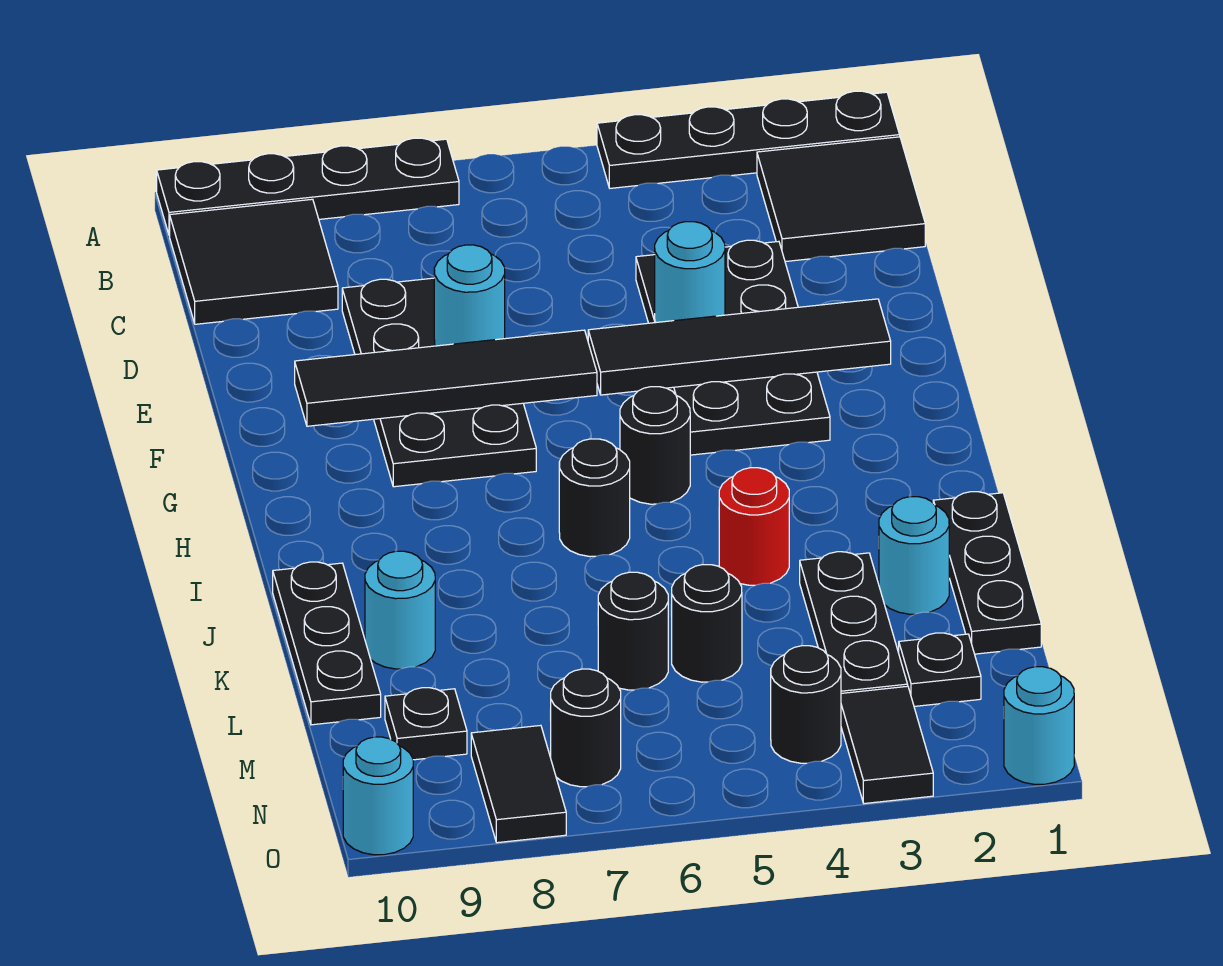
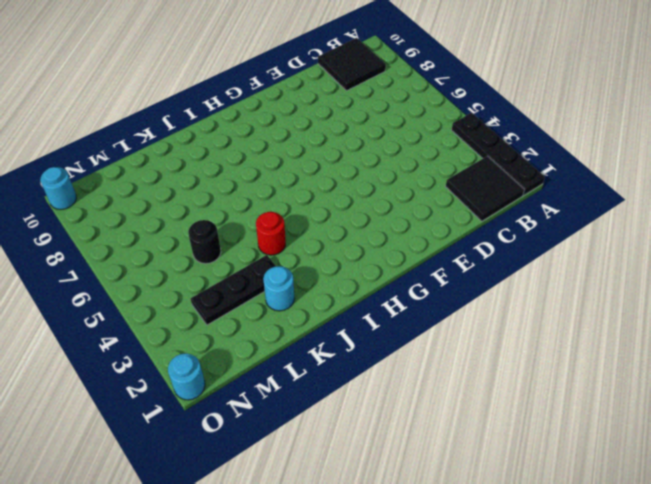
none -> black plate A7:A10 level 1
none -> black plate D3:G4 level 1
none -> black plate D7:G8 level 1

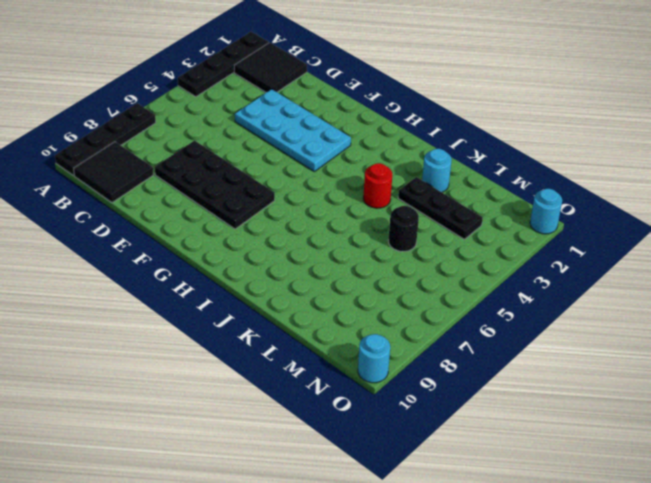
cyan plate D3:G4 level 1 -> black plate D3:G4 level 1
none -> black round brick H5 level 1
none -> black round brick I6 level 1
none -> black plate J1:L1 level 1

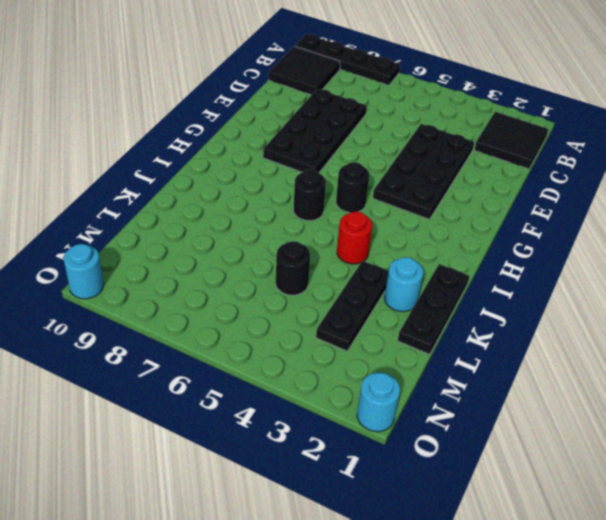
none -> black plate A1:A4 level 1
none -> black plate J10:L10 level 1
none -> cyan round brick K9 level 1

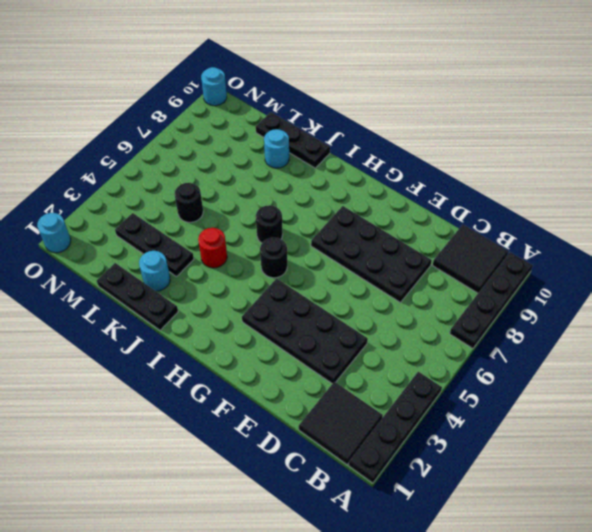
none -> black round brick L6 level 1
none -> black plate M2 level 1
none -> black plate M9 level 1

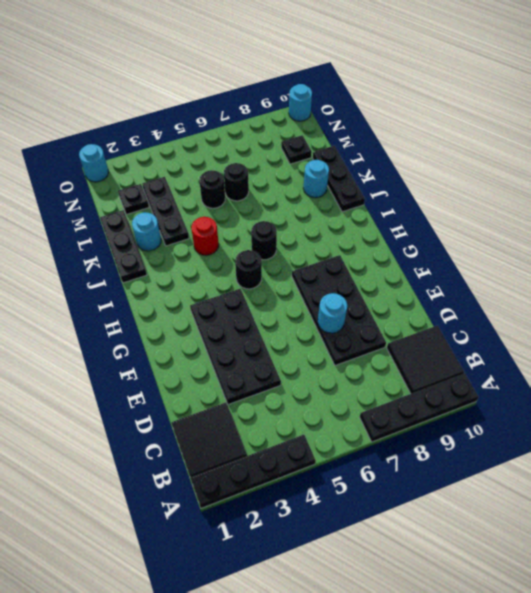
none -> black tile N3:O3 level 1
none -> black round brick N4 level 1
none -> black round brick N7 level 1

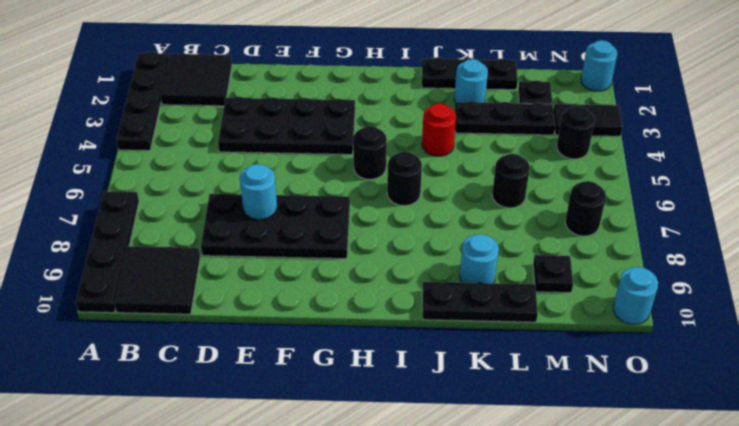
none -> black round brick L5 level 1
none -> black tile N8:O8 level 1
none -> cyan round brick E4 level 2

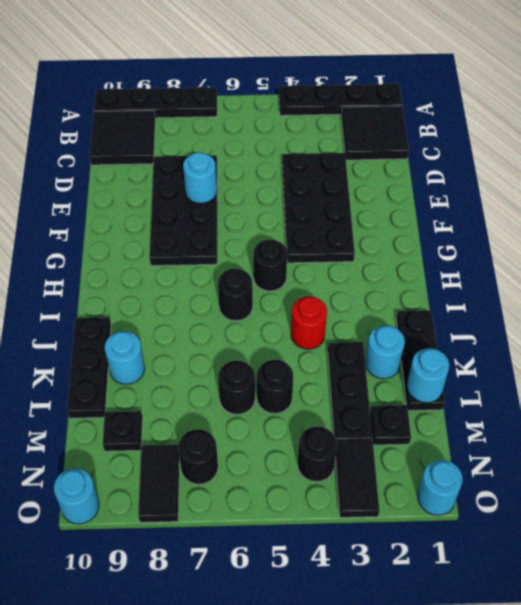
cyan round brick L1 level 2 -> cyan round brick E4 level 2
none -> black tile F2:F5 level 2
none -> black tile F6:F9 level 2

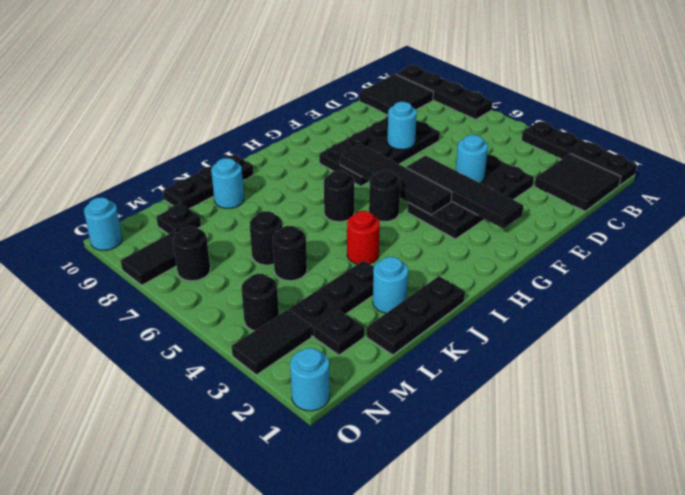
black tile G4:G7 level 2 -> black tile F6:F9 level 2

